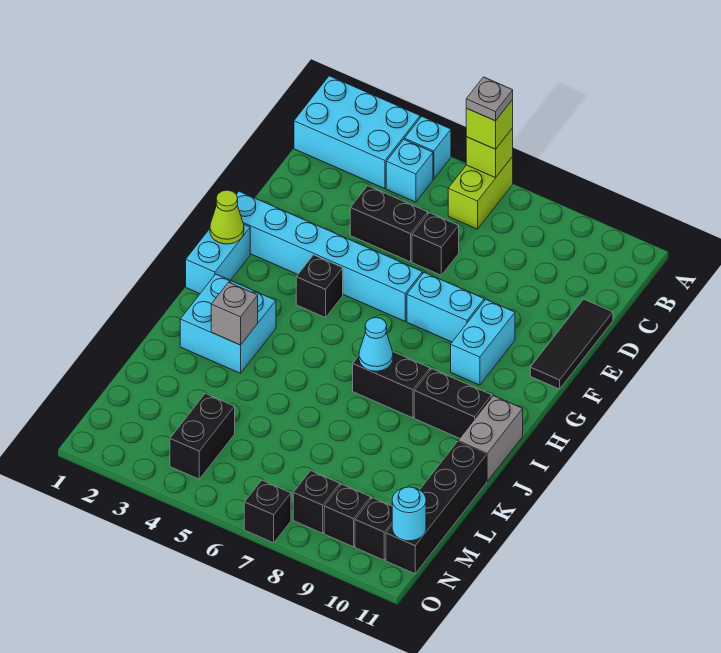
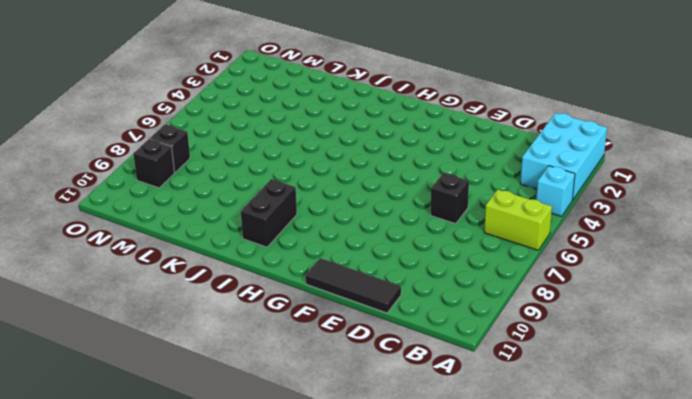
none -> cyan brick B4 level 1
none -> black brick D4:D5 level 1
none -> cyan brick F1:F6 level 1

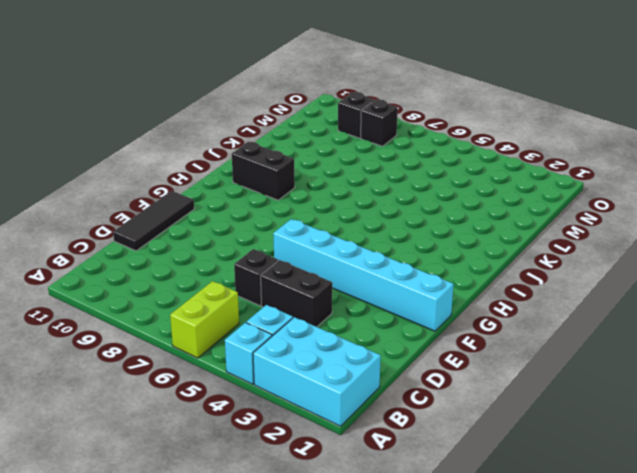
none -> cyan brick F7:F8 level 1
none -> cyan brick F9:G9 level 1
none -> cyan brick G1:H1 level 1

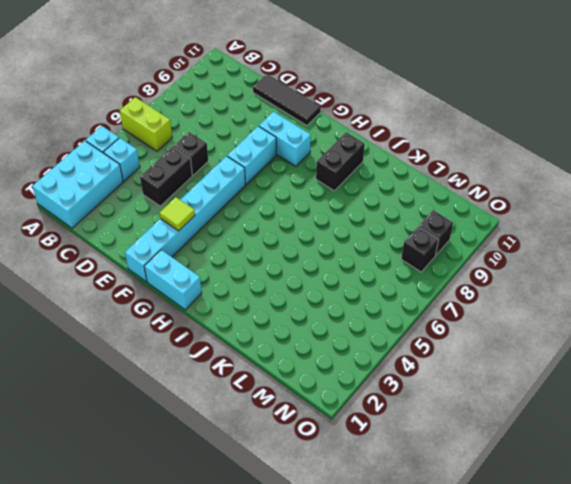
lime tile F3 level 2 -> none
none -> black brick G4 level 1
none -> cyan brick I2:J3 level 1
none -> black brick I7:I8 level 1

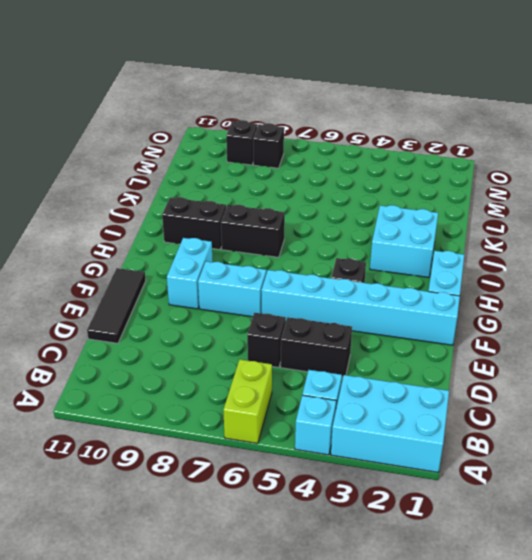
none -> grey brick I11:J11 level 1
none -> black brick K11:N11 level 1
none -> black brick M4:N4 level 1

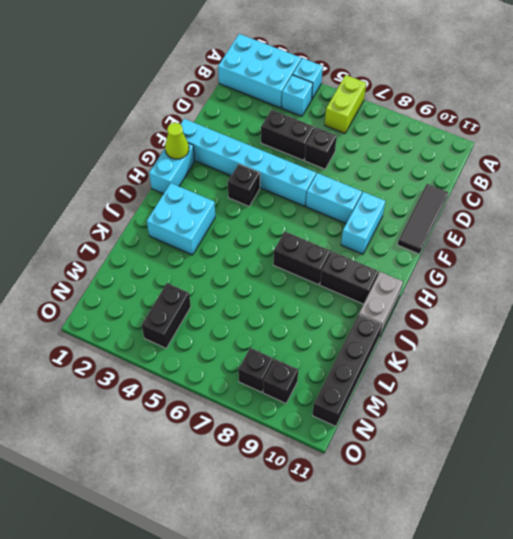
none -> black brick N10 level 1
none -> black brick O7 level 1
none -> lime brick A6 level 2

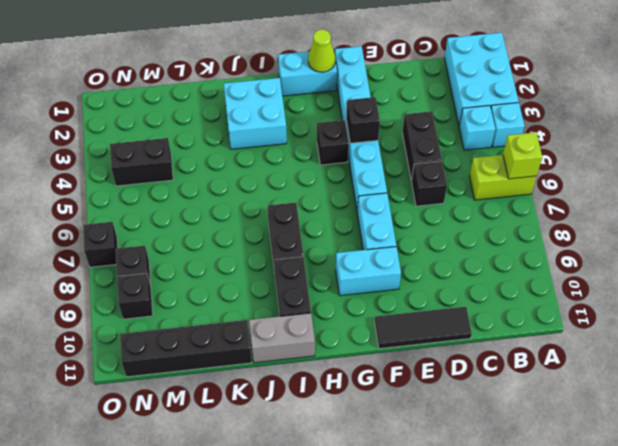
black brick F4 level 2 -> black brick N10 level 1
none -> cyan cone I7 level 2
none -> grey brick J3 level 2
none -> cyan round brick N11 level 2

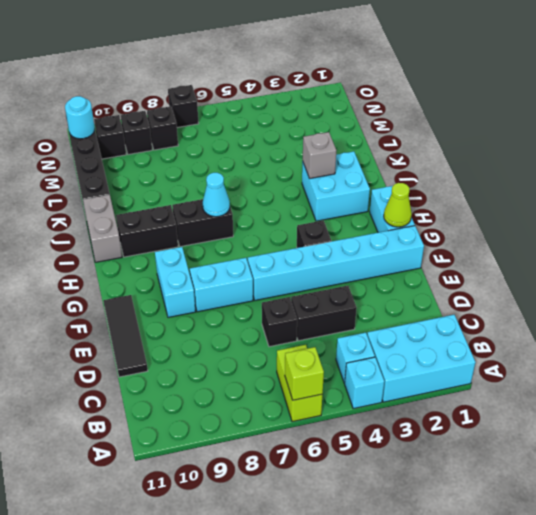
none -> black brick M4:N4 level 1
none -> lime brick A6 level 3
none -> grey plate A6 level 4

